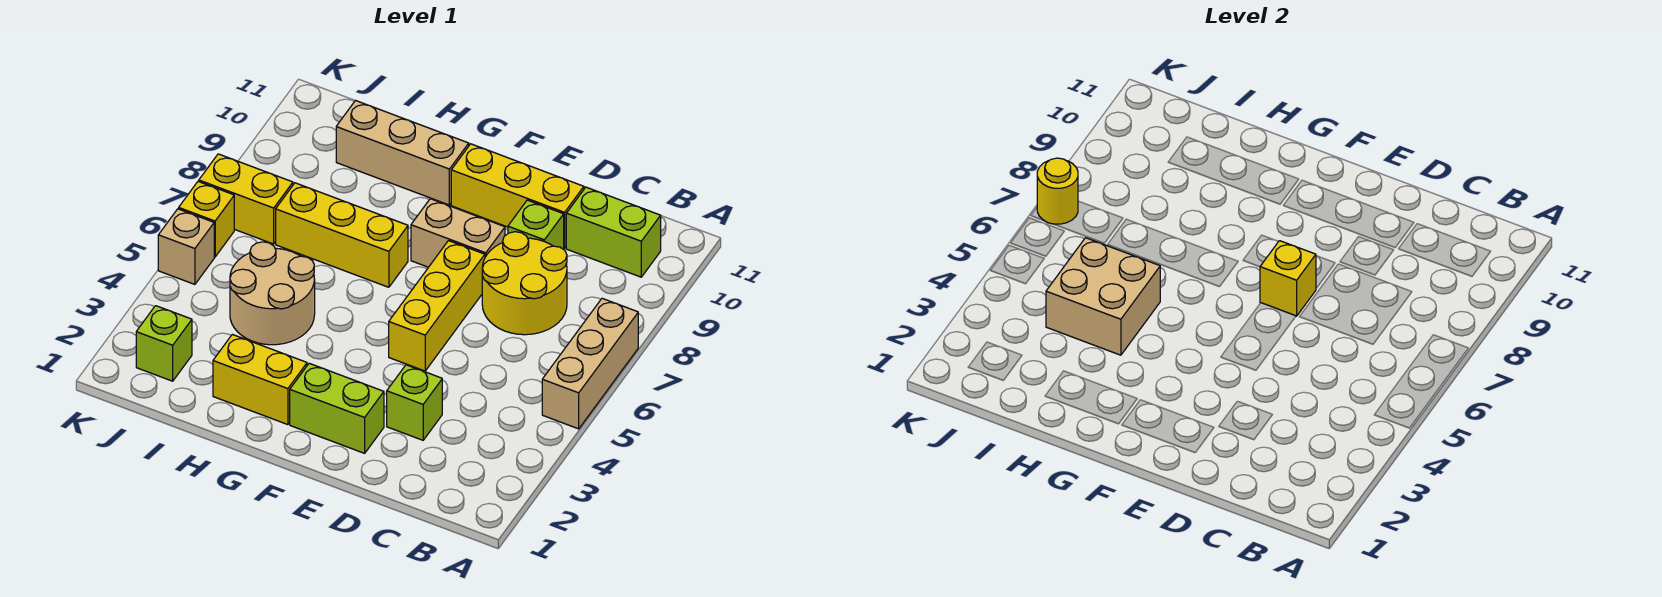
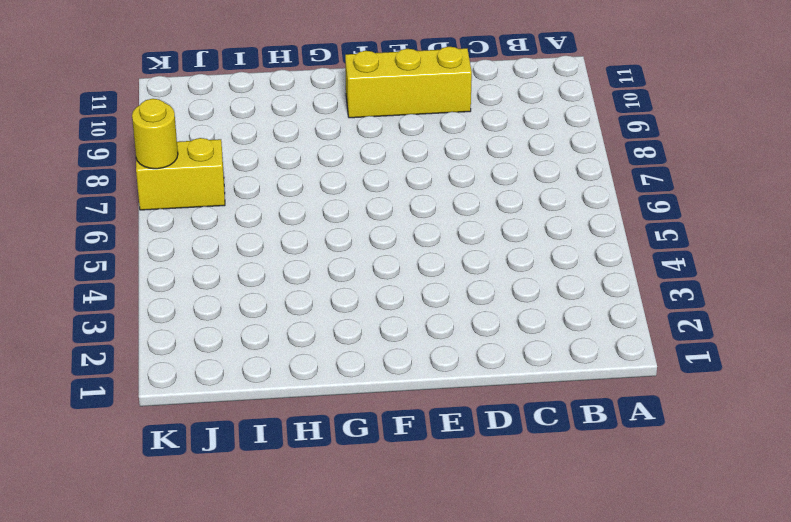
none -> tan brick A5:A7 level 1
none -> lime brick B10:C10 level 1
none -> yellow round brick C7:D8 level 1

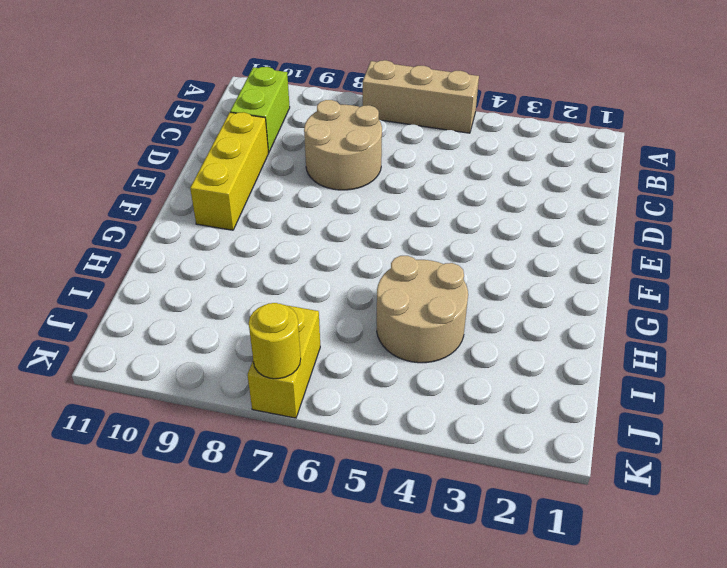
tan round brick C7:D8 level 1 -> yellow round brick C7:D8 level 1
none -> lime brick D3 level 1
none -> lime brick D9 level 1
none -> lime brick E2:F2 level 1

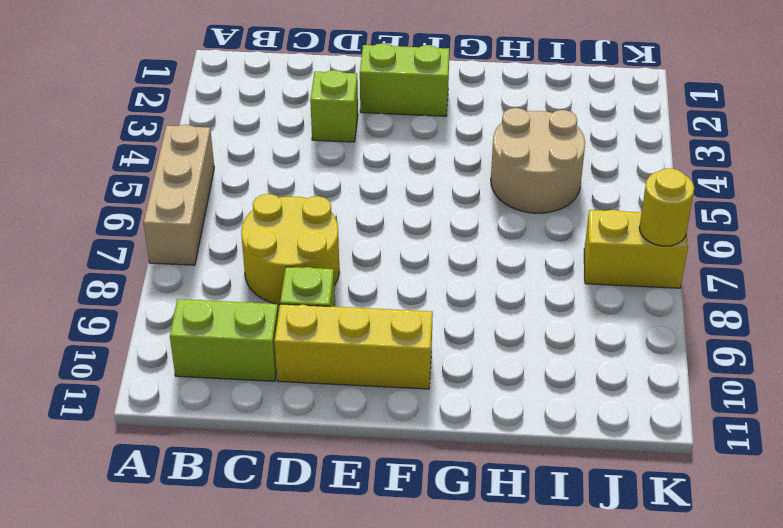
none -> yellow brick E5:E7 level 1
none -> tan brick E8:F8 level 1
none -> yellow brick G2:H2 level 1

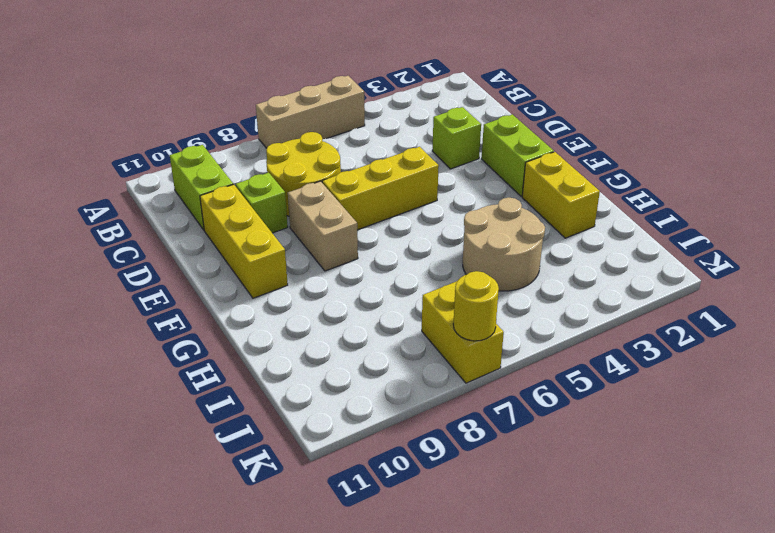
none -> yellow brick G7:I7 level 1
none -> tan brick G10:I10 level 1
none -> lime brick J2 level 1

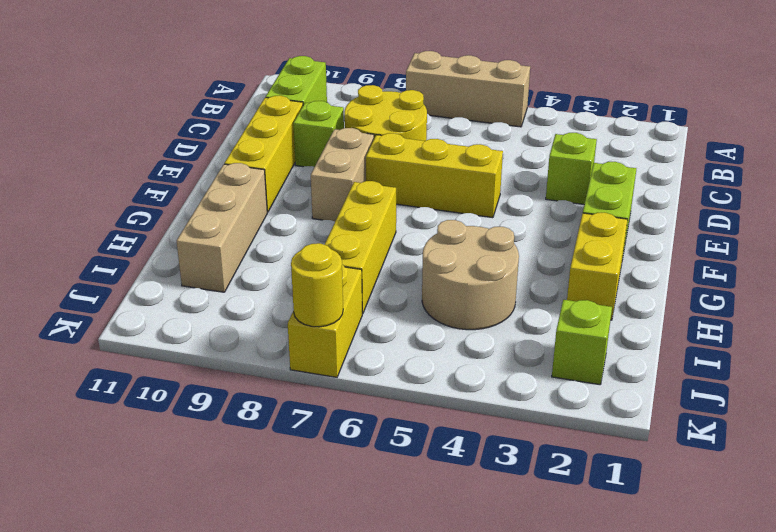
none -> tan brick K5 level 1
none -> yellow brick K6 level 1
none -> yellow brick E7 level 2

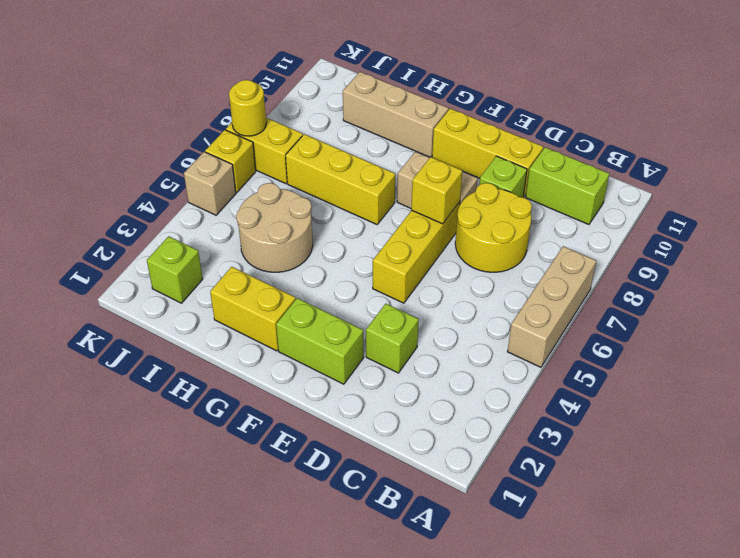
none -> tan brick H4:I5 level 2

